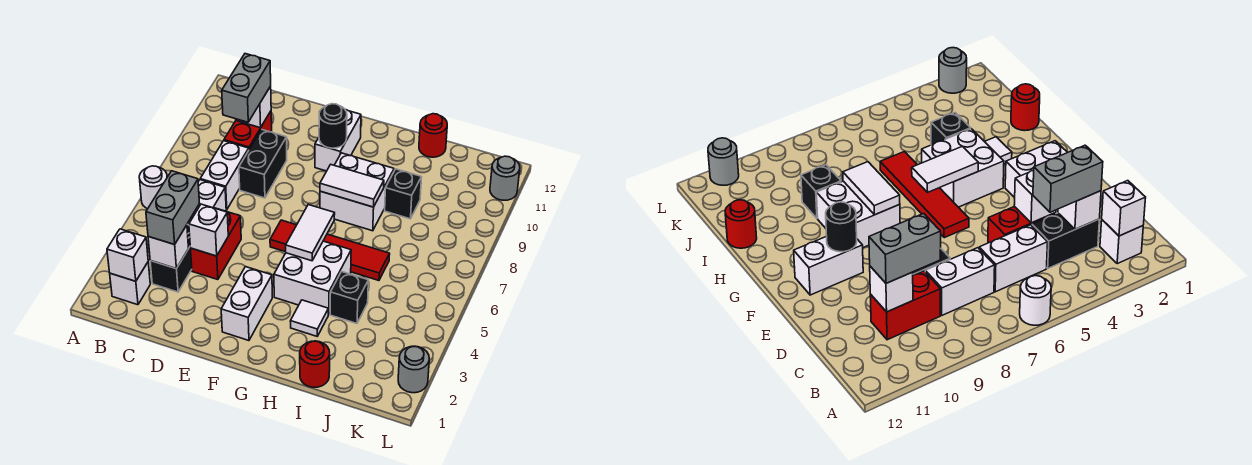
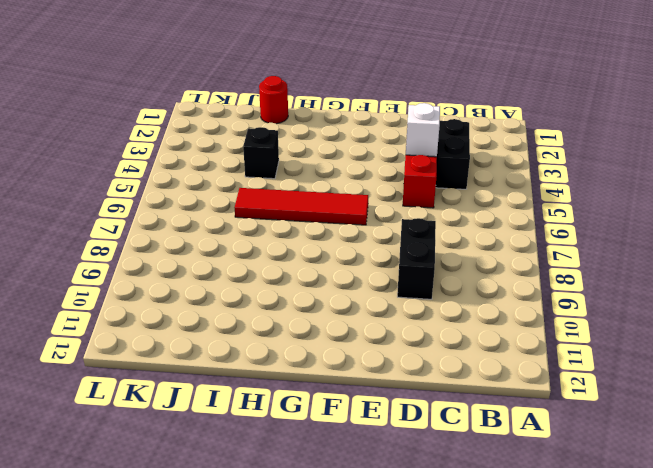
none -> white round brick A6 level 1
none -> white brick B2 level 1
none -> white brick C5:C6 level 1

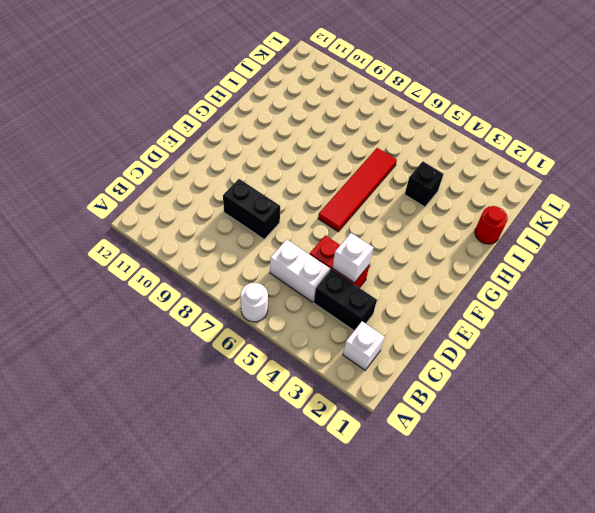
none -> white brick C7:C8 level 1
none -> red brick C9:C10 level 1
none -> white brick F2:F3 level 1

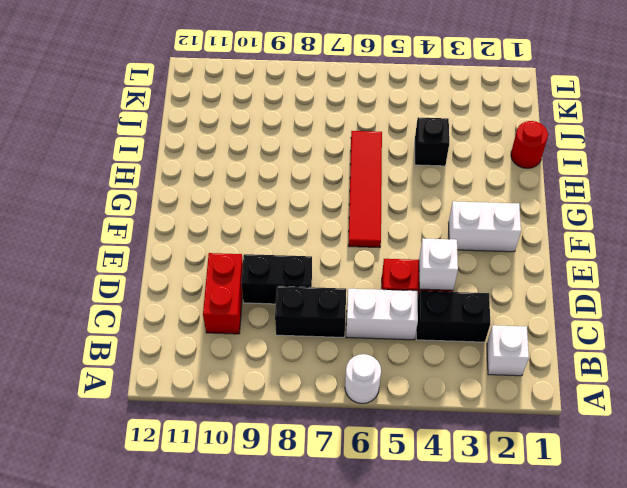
black brick C7:C8 level 1 -> white brick C7:C8 level 1
red brick C10:D10 level 1 -> red brick C9:C10 level 1
none -> white brick F10:F11 level 1
none -> white brick G4:H5 level 1
none -> white brick G8:H9 level 1

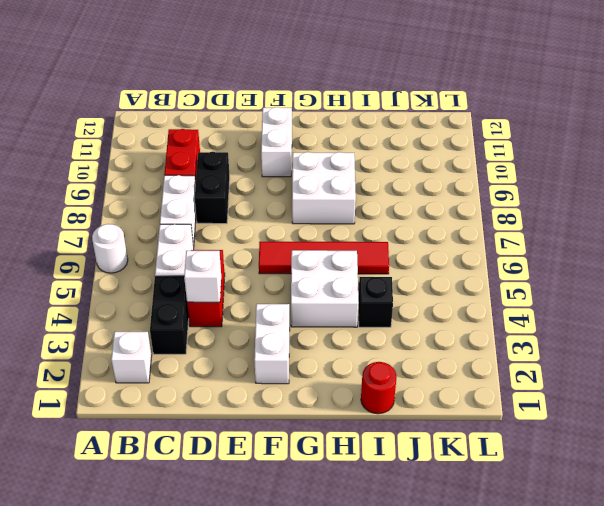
none -> white tile H3 level 1
none -> black brick I9 level 1
none -> red round brick I12 level 1

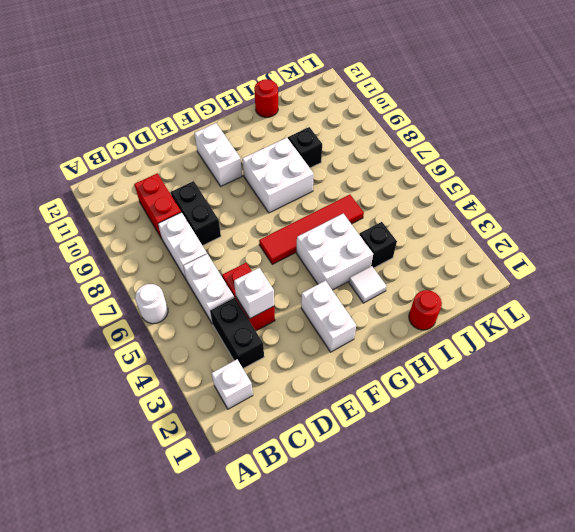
none -> grey round brick L2 level 1
none -> grey round brick L11 level 1
none -> white brick B2 level 2

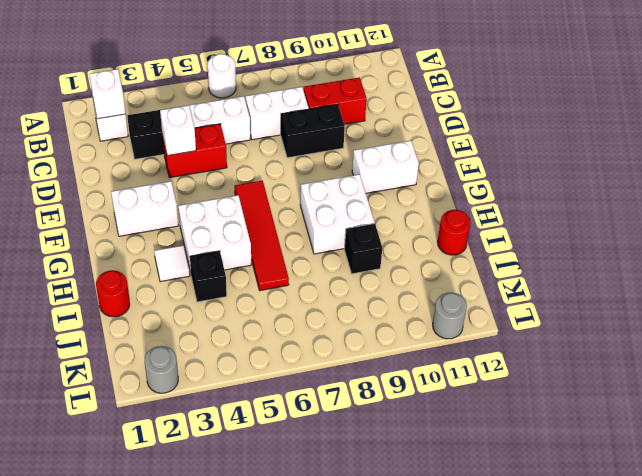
none -> white brick C3 level 2
none -> white brick C10 level 2
none -> black round brick F10 level 2

